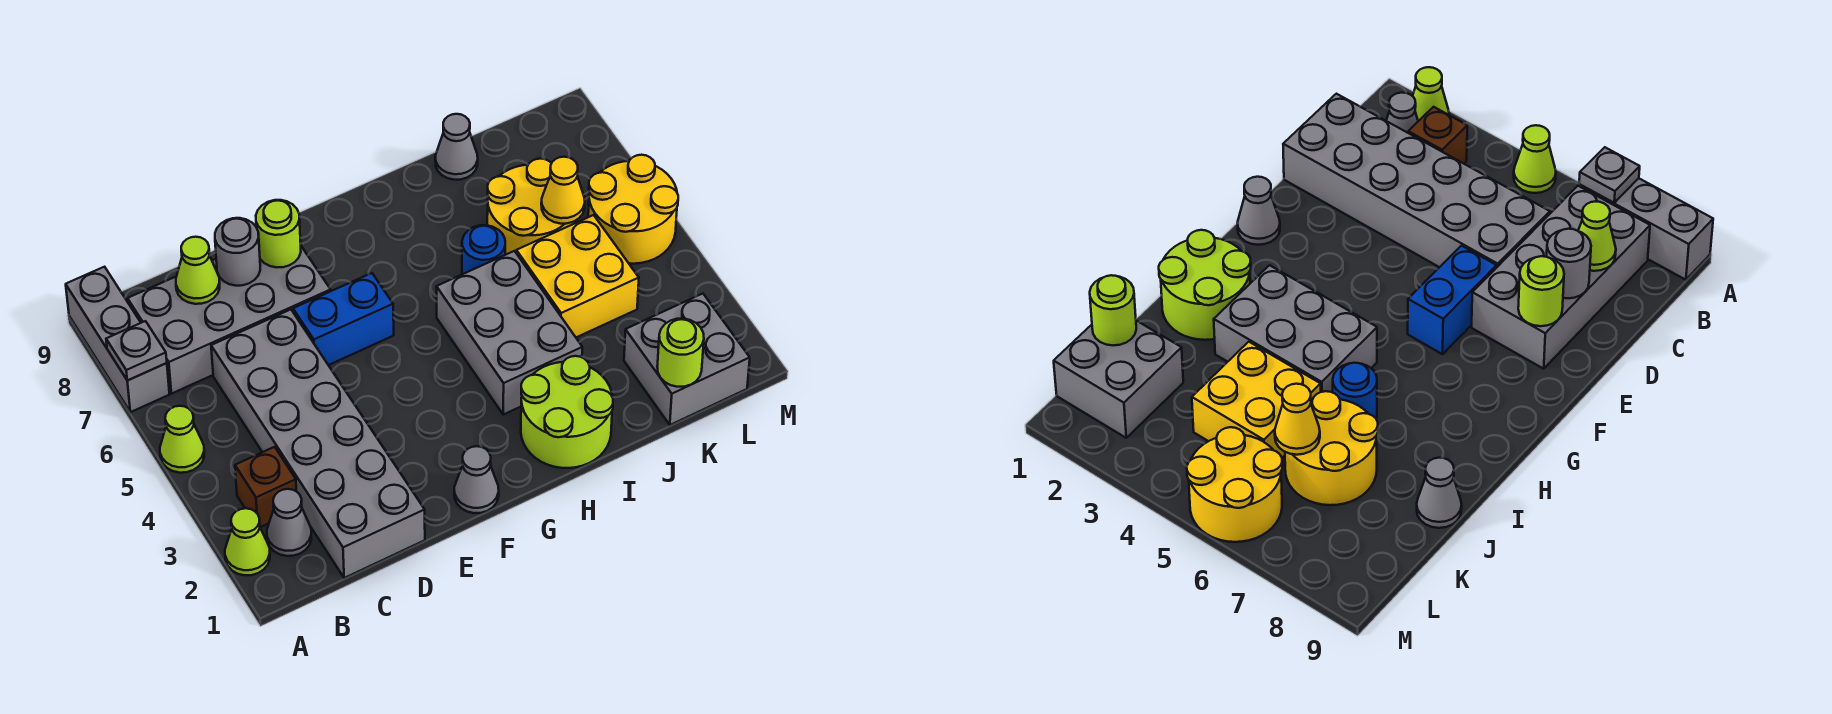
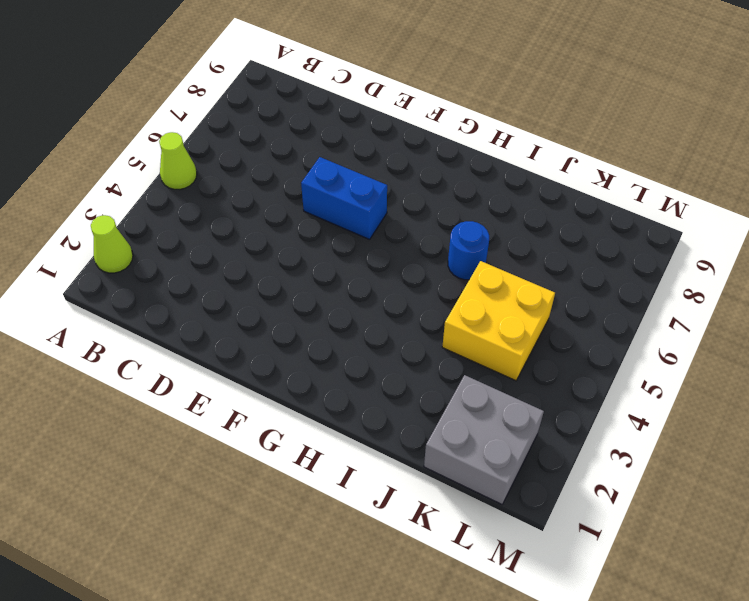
none -> grey brick A7:A9 level 1
none -> grey cone B2 level 1
none -> brown brick B3 level 1

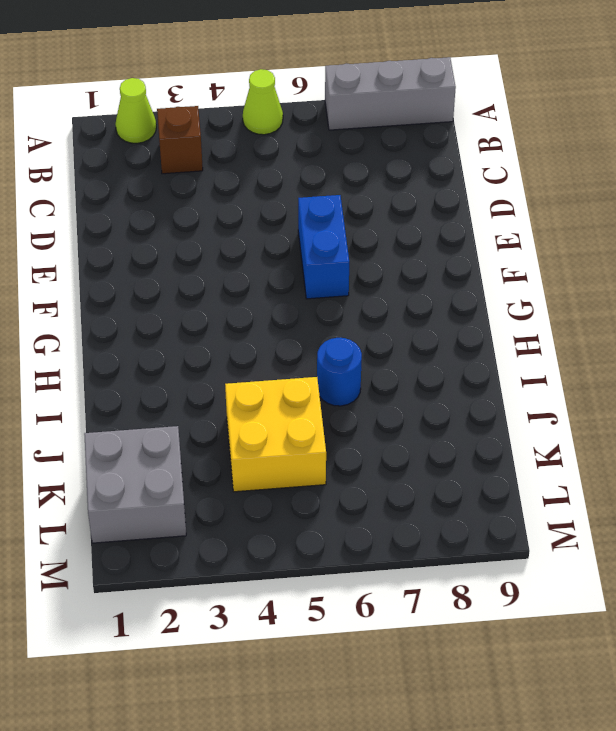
none -> grey cone B2 level 1
none -> grey brick B7:E8 level 1
none -> grey brick C1:D6 level 1

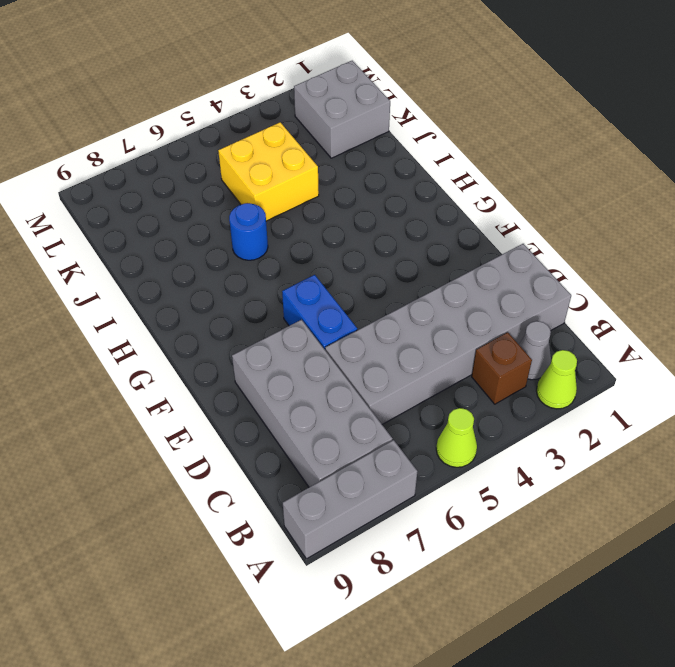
none -> grey cone F1 level 1
none -> lime round brick H1:I2 level 1
none -> grey brick H3:I5 level 1

